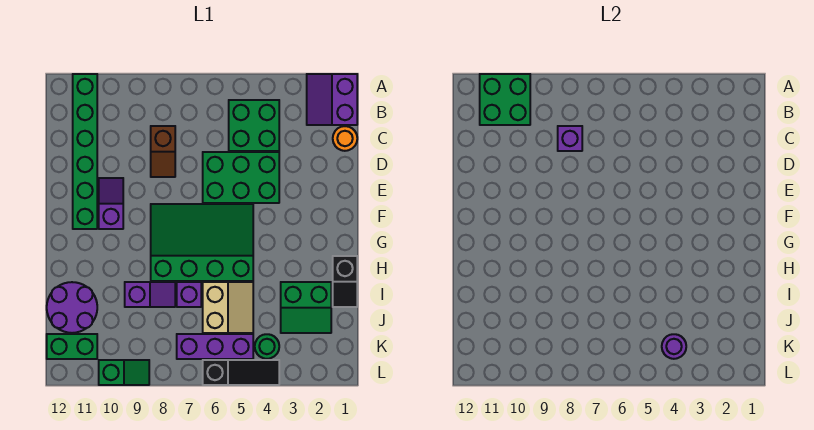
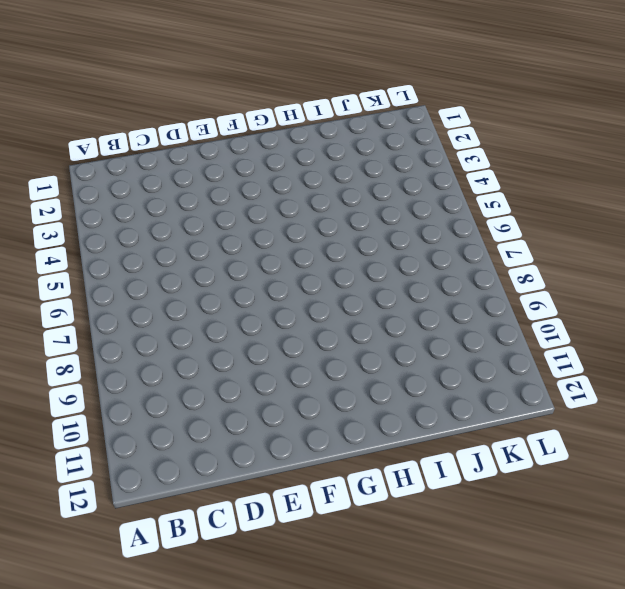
none -> purple slope A1:B2 level 1 top 1
none -> green brick A11:F11 level 1
none -> green brick B4:C5 level 1

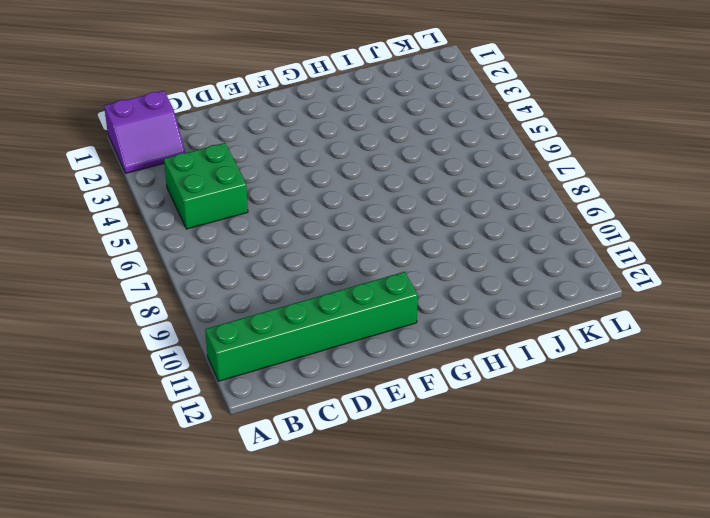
none -> orange round brick C1 level 1
none -> brown slope C8:D8 level 1 top C
none -> green brick D4:E6 level 1

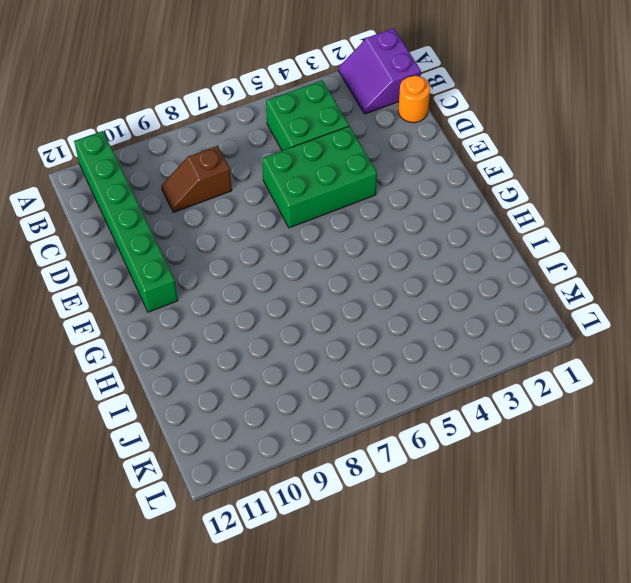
brown slope C8:C9 level 1 top 8 -> brown slope C8:D8 level 1 top C
none -> purple slope E10:F10 level 1 top F
none -> green slope F5:H8 level 1 top H
none -> black slope H1:I1 level 1 top H

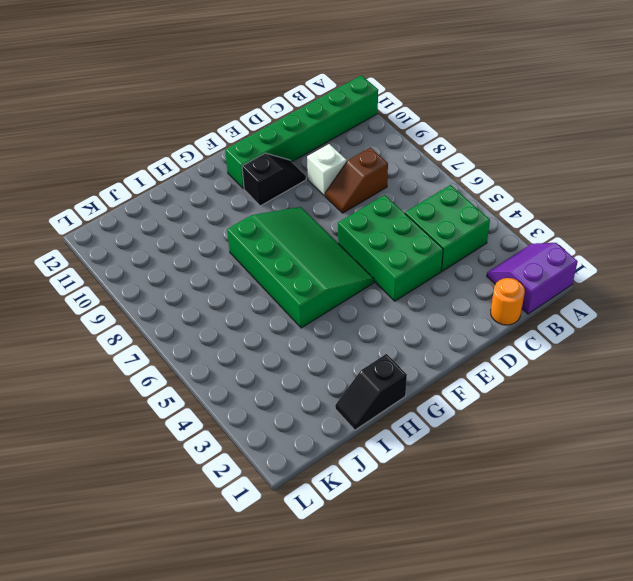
white brick D9 level 1 -> none
black slope E10:F10 level 1 top F -> purple slope E10:F10 level 1 top F
none -> green slope I2:J3 level 1 top I
none -> tan slope I5:J6 level 1 top 6
none -> purple brick I7 level 1

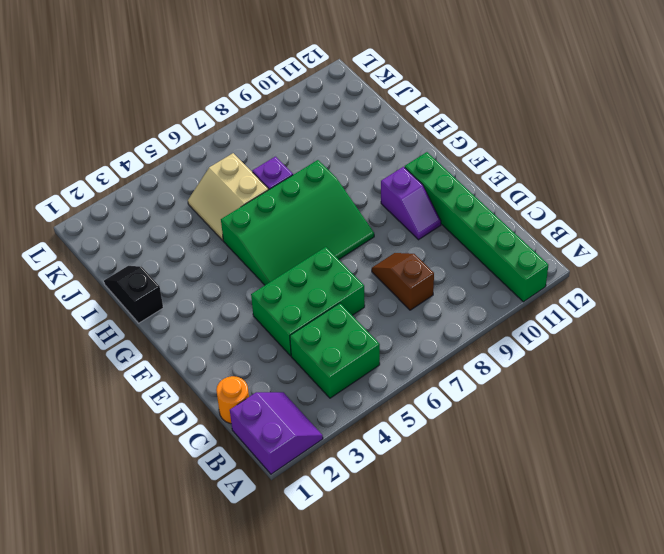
none -> green slope I2:J3 level 1 top I
none -> purple slope I8:I9 level 1 top 9
none -> purple round brick I11:J12 level 1

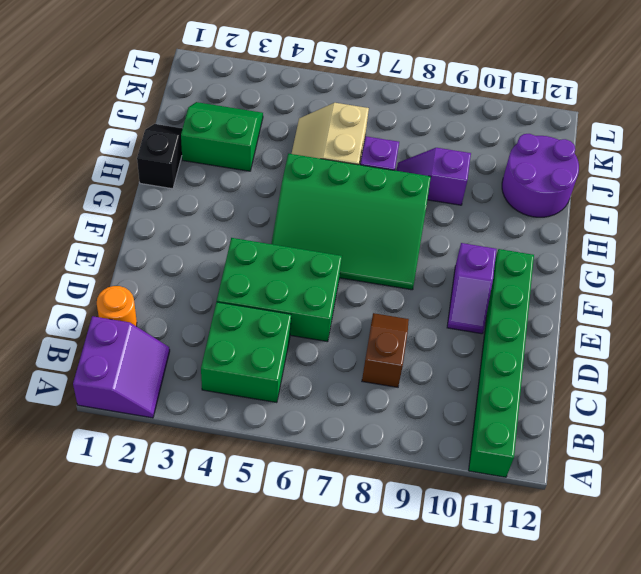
none -> green round brick K4 level 1
none -> purple brick K5:K7 level 1
none -> green brick K11:K12 level 1

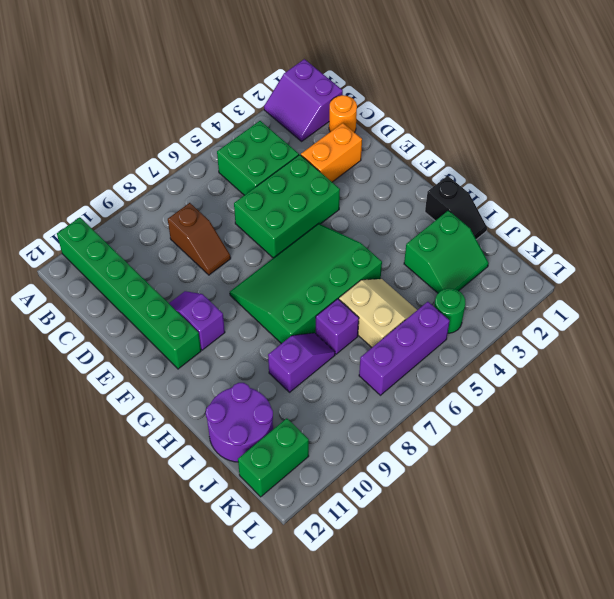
orange brick D2:D3 level 1 -> none
none -> black slope L4:L6 level 1 top 6
none -> green slope L9:L10 level 1 top 10
none -> green brick A10:B11 level 2

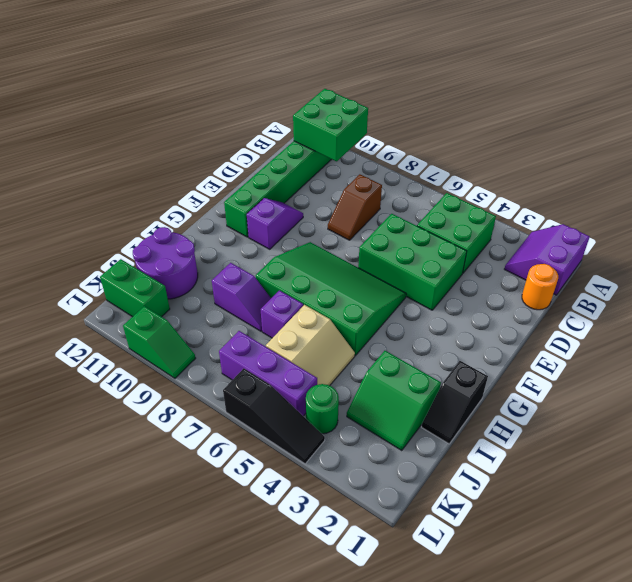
none -> purple brick C8 level 2
none -> purple round brick K4 level 2

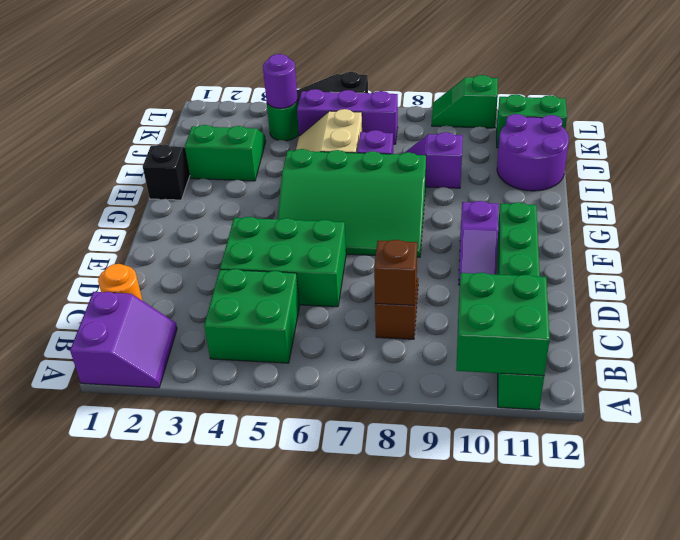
brown brick C8 level 2 -> purple brick C8 level 2

